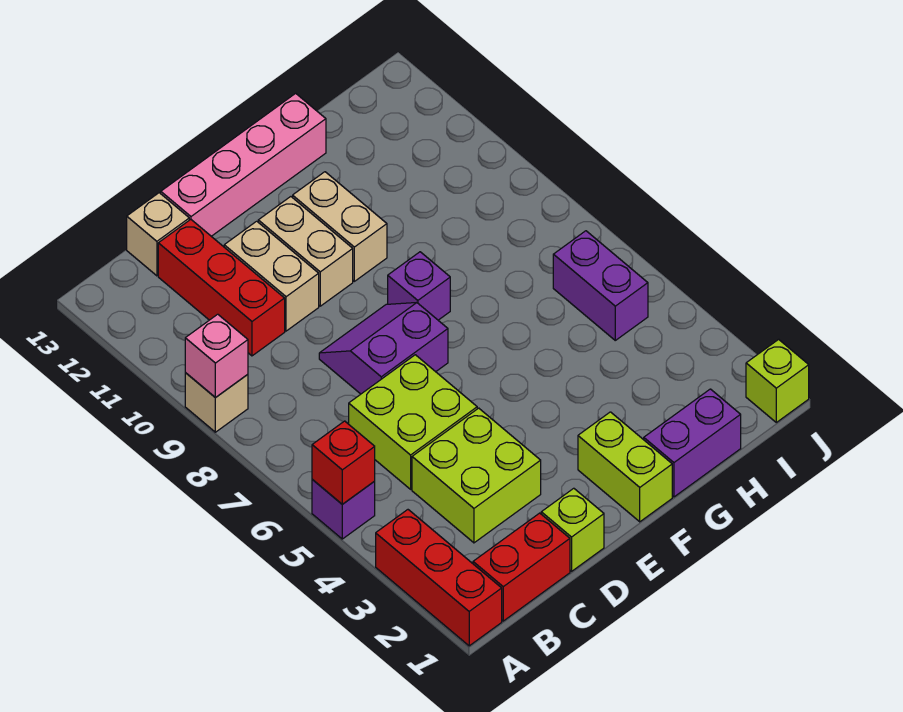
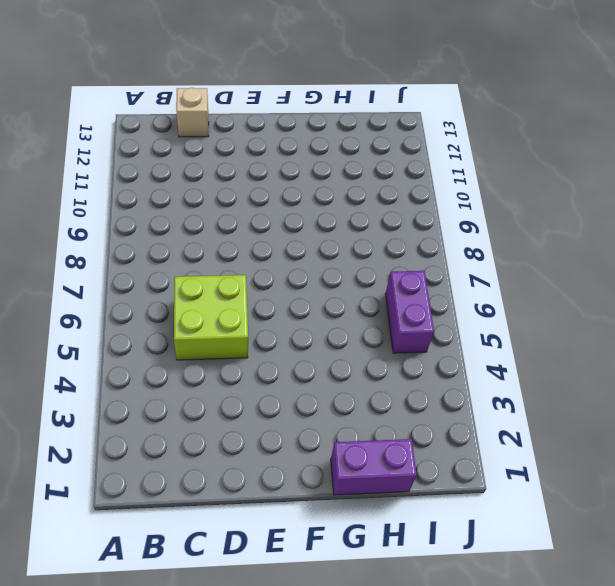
none -> red brick A1:A3 level 1
none -> purple brick A5 level 1
none -> tan brick A9 level 1

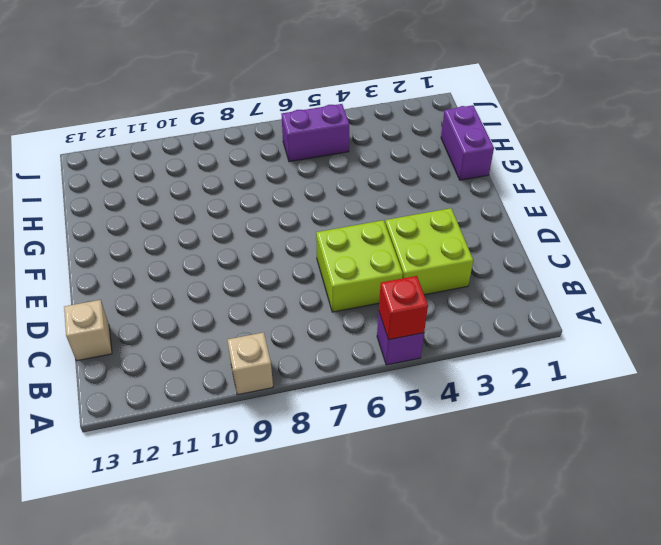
none -> red brick A1:A3 level 1
none -> red brick B1:C1 level 1
none -> red brick C10:C12 level 1

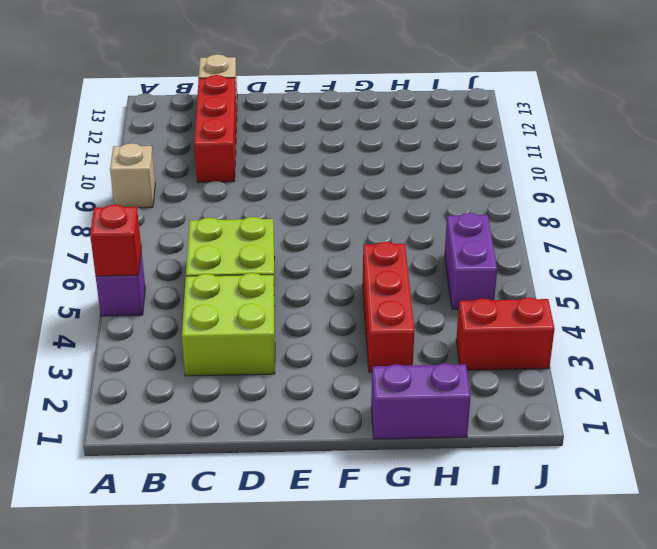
red brick G3:G5 level 1 -> red brick A1:A3 level 1
red brick I3:J3 level 1 -> red brick B1:C1 level 1
none -> lime brick D1 level 1
none -> purple slope D7:E8 level 1 top 7
none -> tan brick D10:D11 level 1

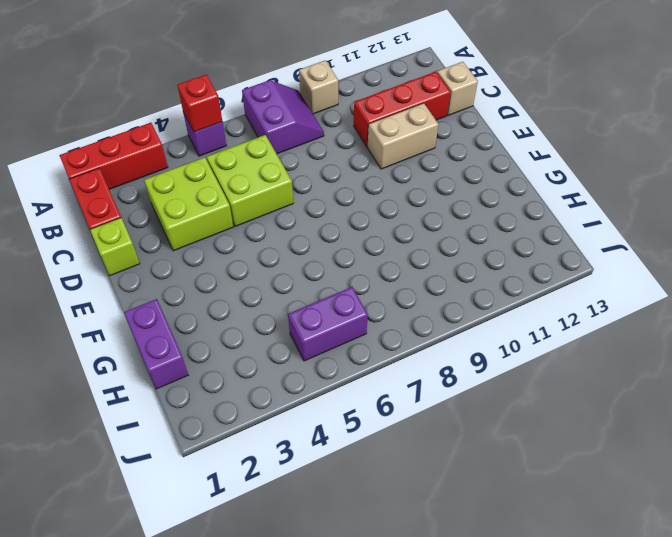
purple slope A7:B8 level 1 top 7 -> purple slope D7:E8 level 1 top 7
none -> pink brick D13:G13 level 1
none -> tan brick E10:E11 level 1
none -> lime brick F1:F2 level 1

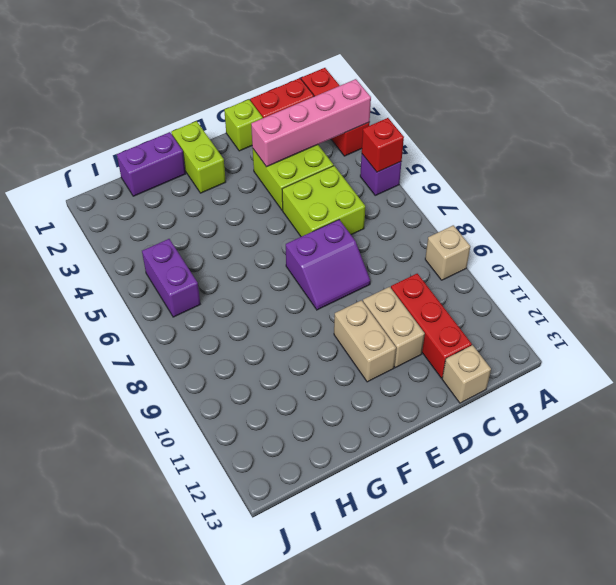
pink brick A3:D3 level 2 -> pink brick D13:G13 level 1
none -> purple brick F8 level 1
none -> tan brick F10:F11 level 1
none -> lime brick J1 level 1

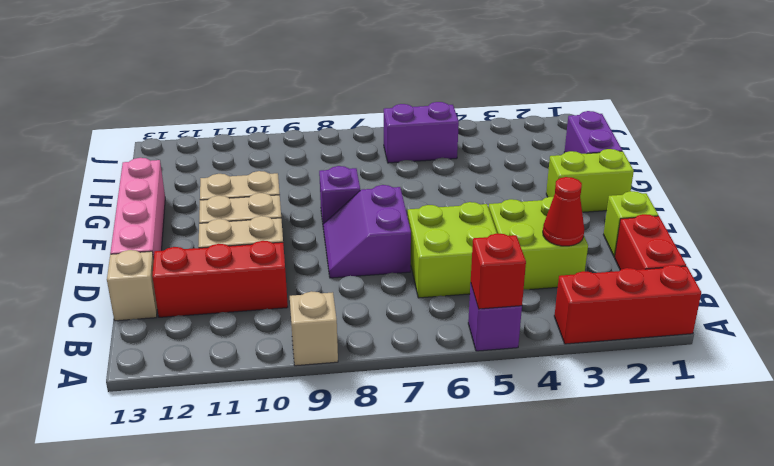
red cone C3 level 2 -> none
none -> lime brick J1 level 1
none -> pink brick A9 level 2

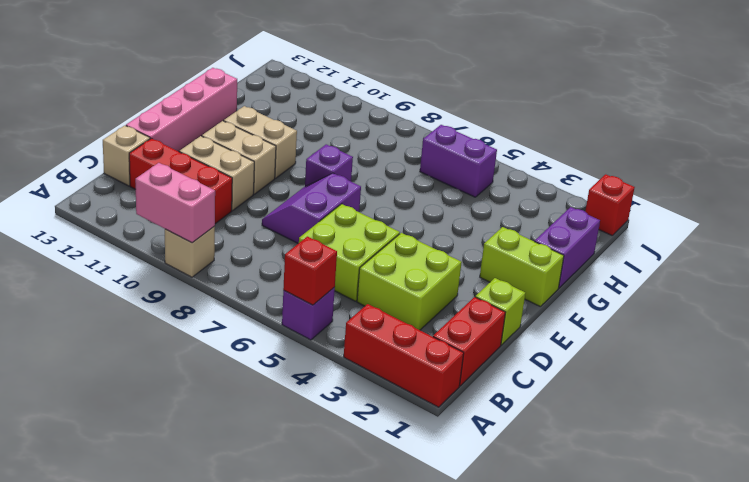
pink brick A9:A10 level 2 -> pink brick A9 level 2
red brick J1 level 1 -> lime brick J1 level 1

